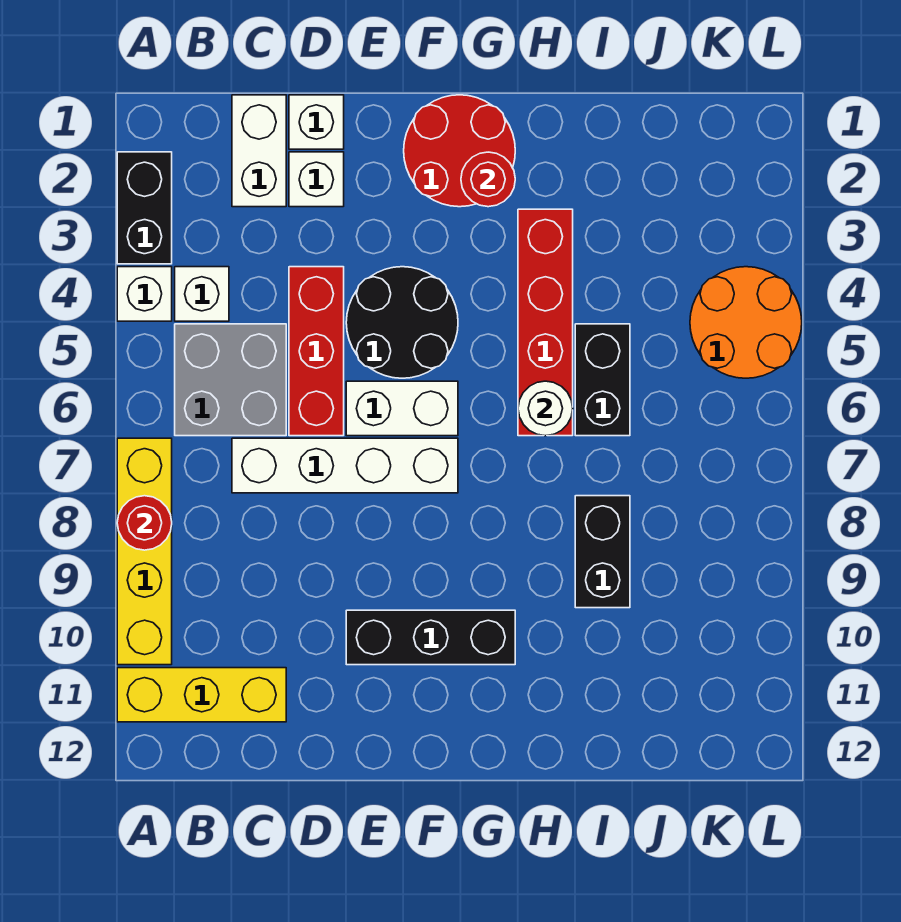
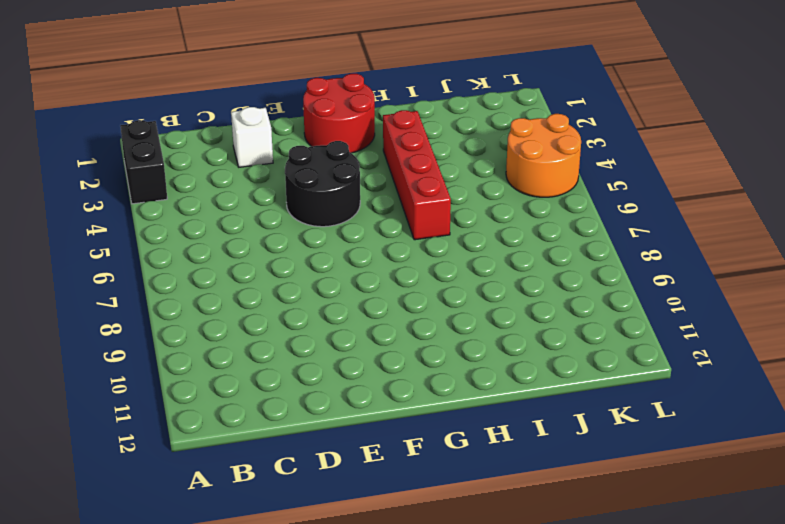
none -> white brick A4 level 1
none -> yellow brick A7:A10 level 1
none -> yellow brick A11:C11 level 1

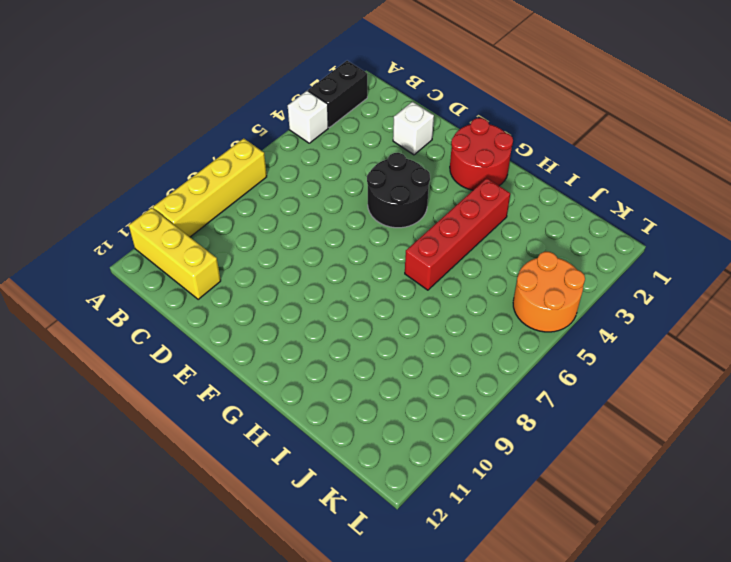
none -> white brick B4 level 1
none -> grey brick B5:C6 level 1
none -> white brick C1:C2 level 1

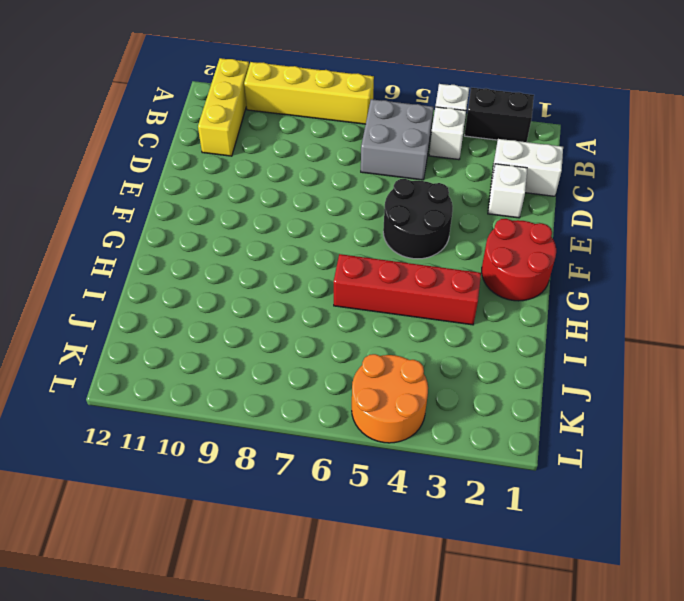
none -> white brick C7:F7 level 1
none -> white brick D1 level 1
none -> red brick D4:D6 level 1

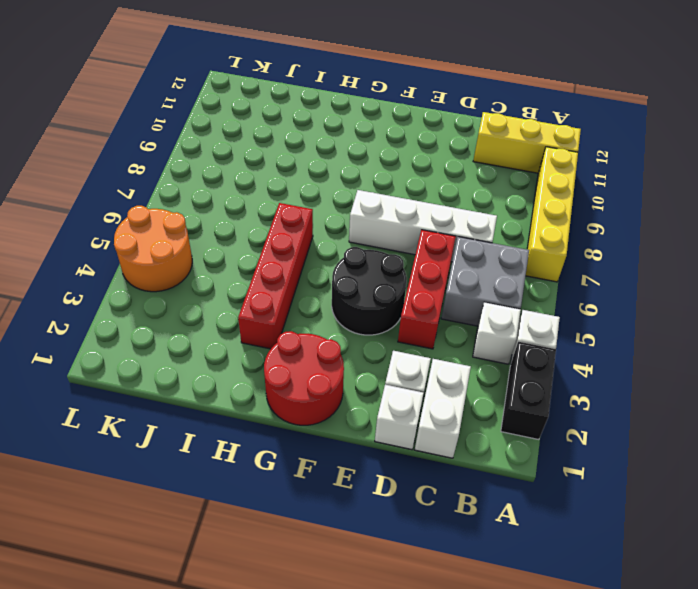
none -> white brick E6:F6 level 1
none -> black brick E10:G10 level 1
none -> black brick I5:I6 level 1

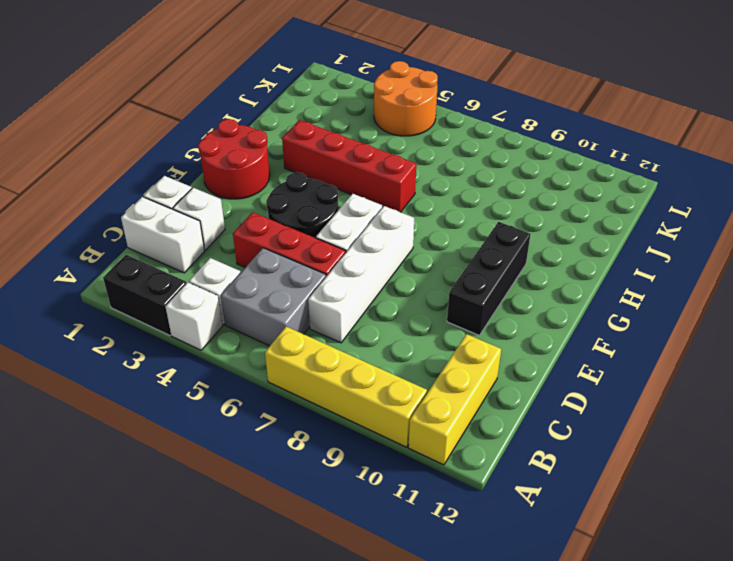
none -> black brick I5:I6 level 1
none -> black brick I8:I9 level 1
none -> red round brick A8 level 2

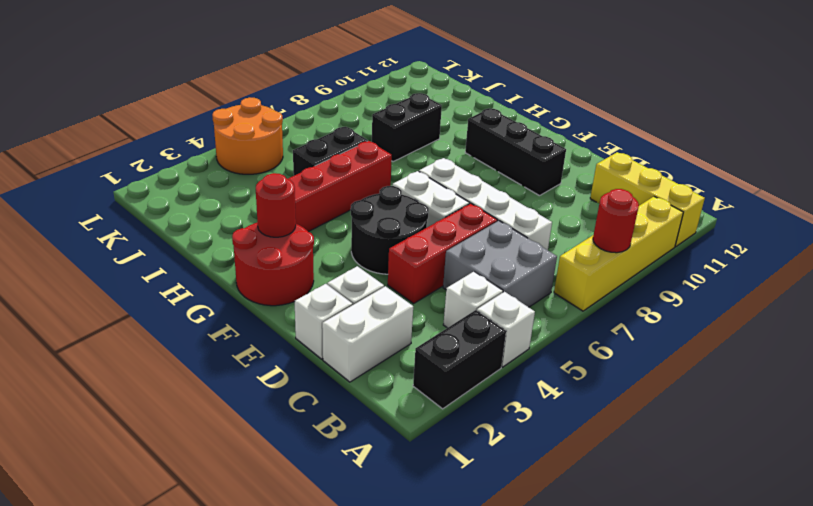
none -> white round brick H6 level 2

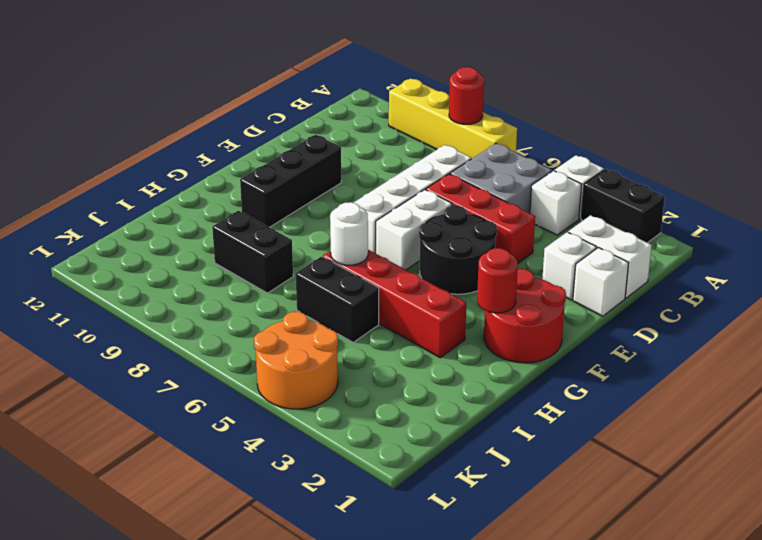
none -> yellow brick A11:C11 level 1

